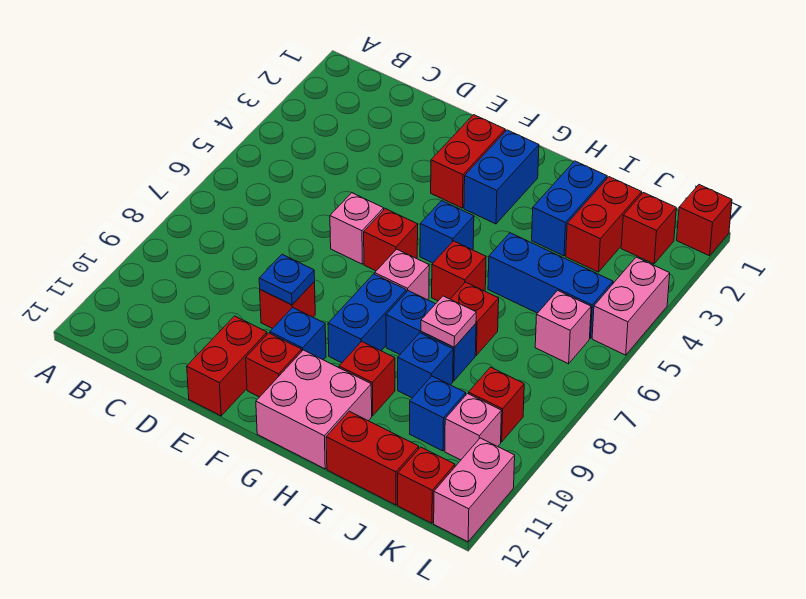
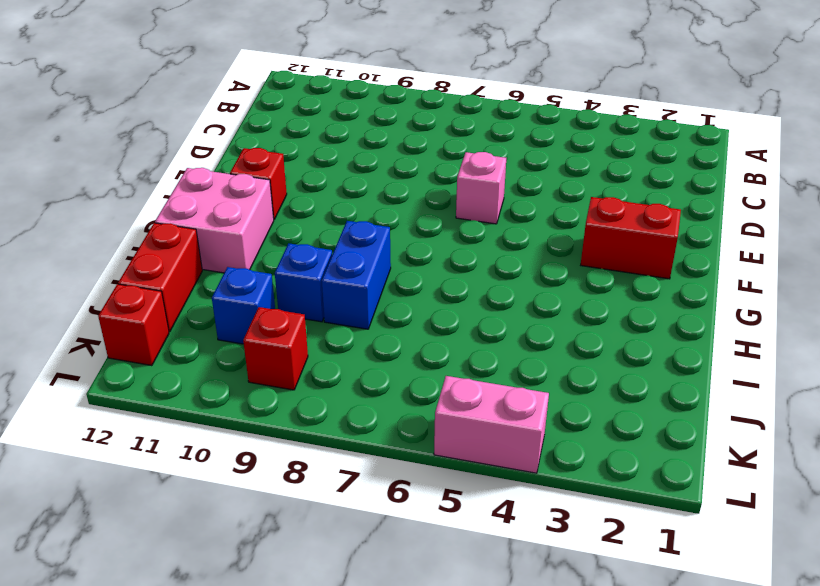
none -> red brick E9 level 1
none -> red brick E11:E12 level 1
none -> red brick F6 level 1
none -> blue brick F10 level 1

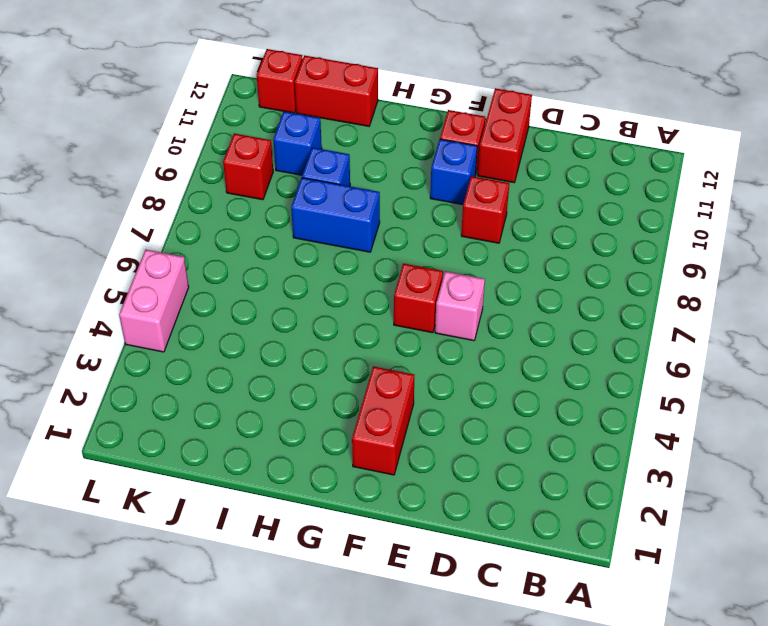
none -> blue brick G2:G3 level 1
none -> blue brick G5 level 1
none -> pink brick G7 level 1
none -> blue brick G8:G9 level 1

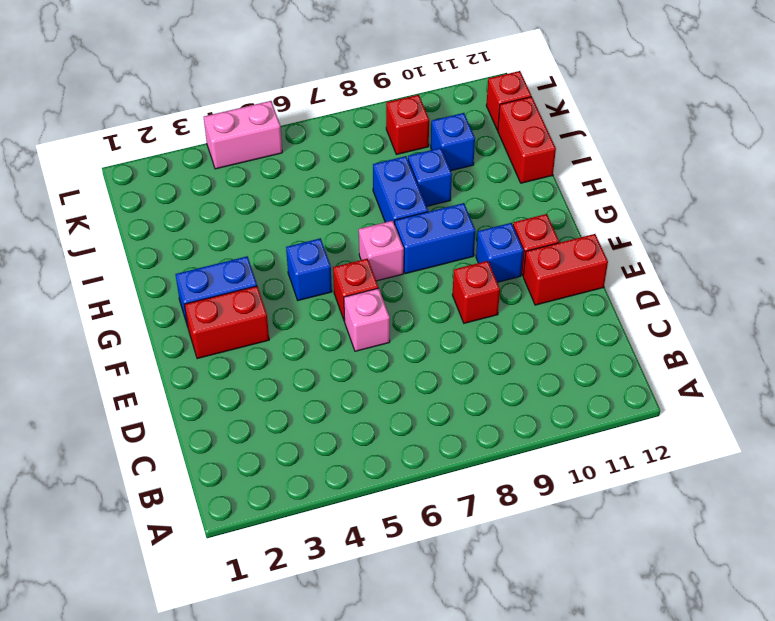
none -> pink brick G11:H12 level 1
none -> red brick H6 level 1
none -> red brick H10 level 1
none -> blue brick I2:I3 level 1

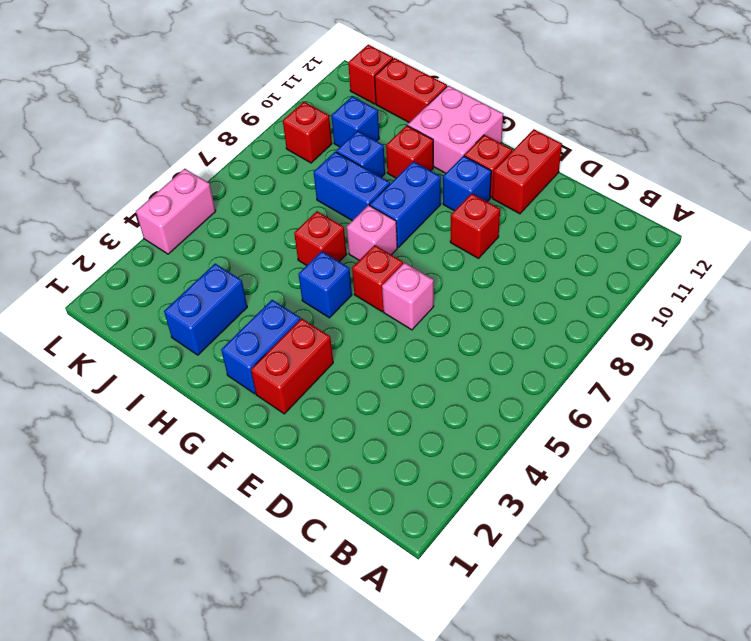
none -> blue brick I5:K5 level 1
none -> red brick I7 level 1
none -> red brick J2:J3 level 1
none -> red brick K2 level 1

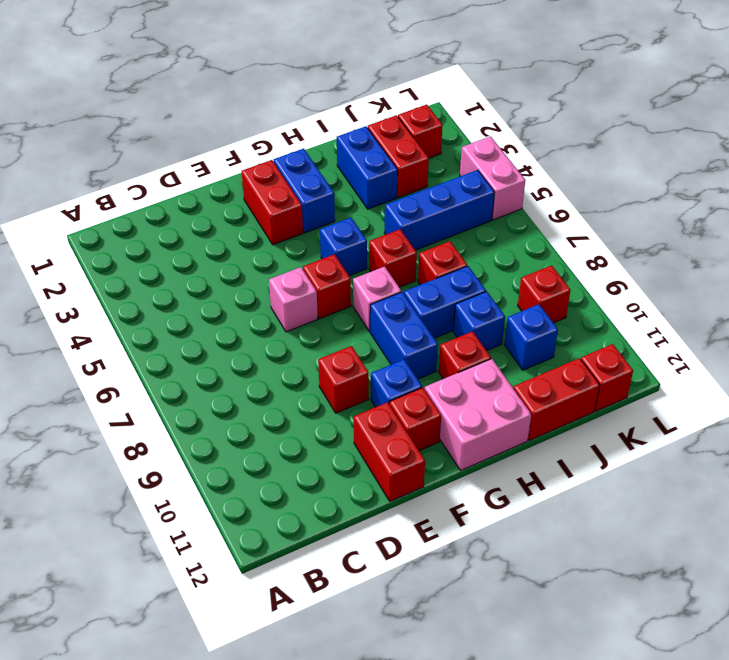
none -> pink brick K6 level 1
none -> pink brick K10 level 1
none -> red brick L1 level 1
none -> pink brick L11:L12 level 1

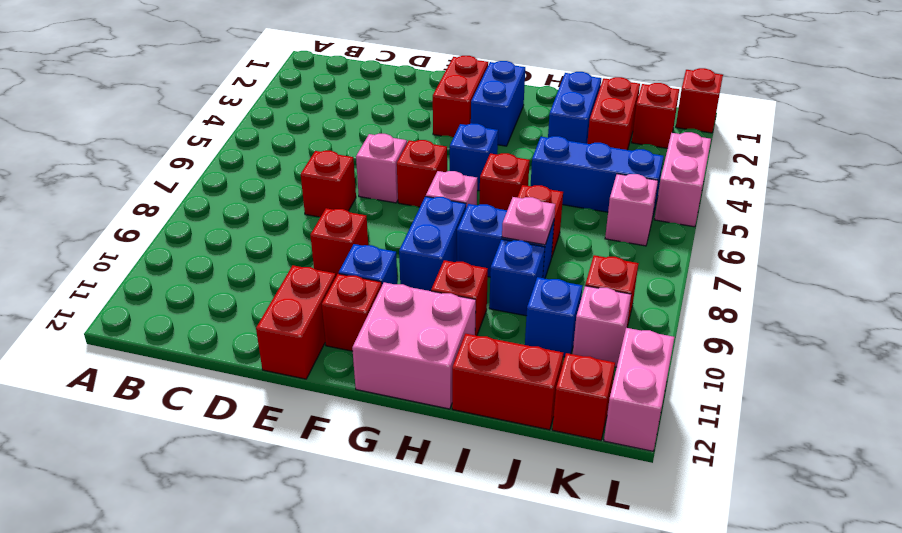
red brick D7 level 1 -> none
none -> blue plate E9 level 2

